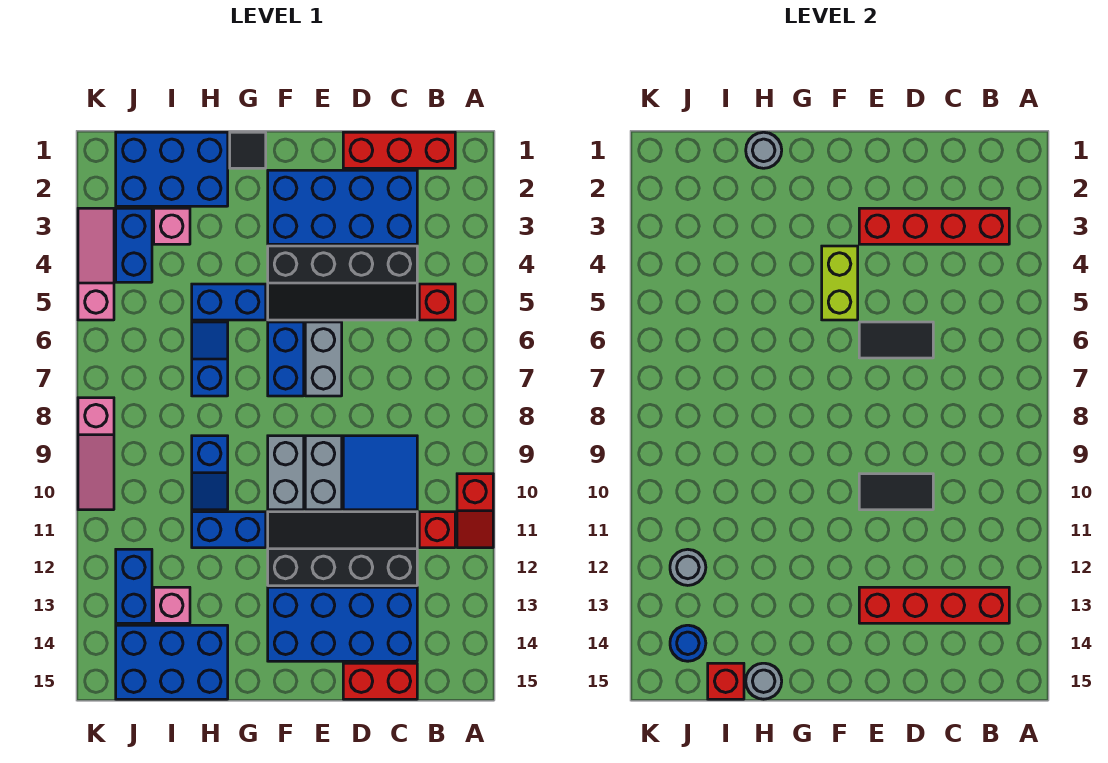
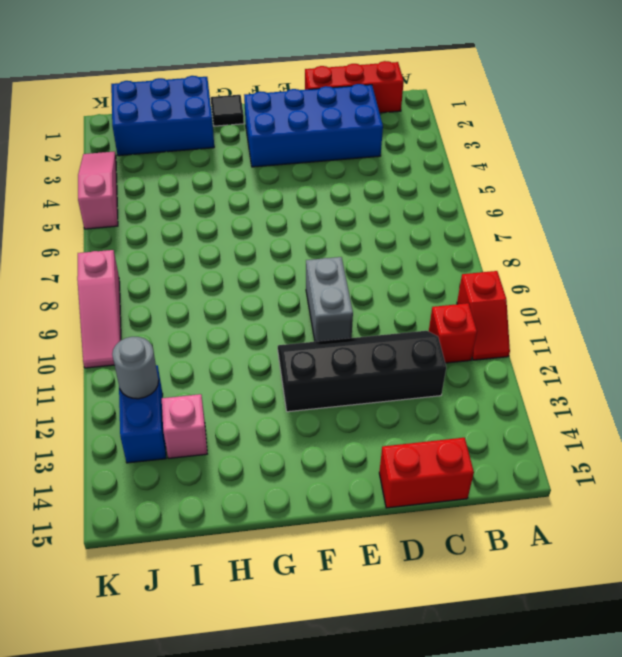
none -> red brick B5 level 1
none -> black slope C4:F5 level 1 top 4
none -> blue tile C9:D10 level 1
none -> blue brick C13:F14 level 1

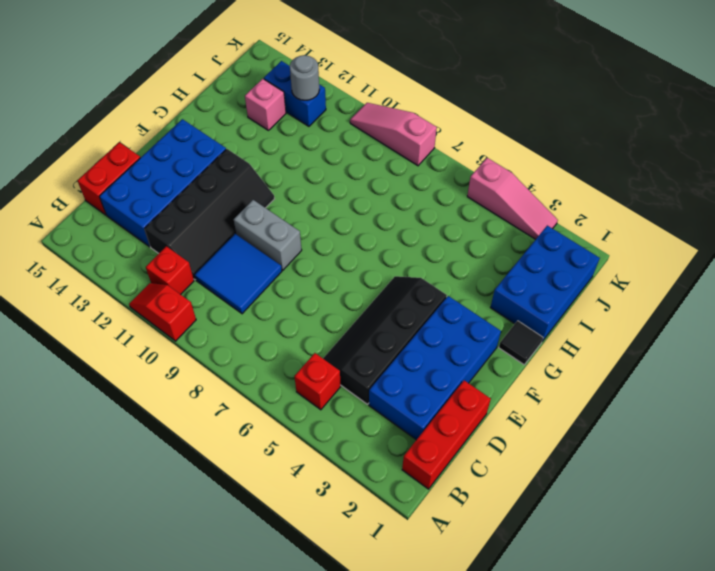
none -> grey brick E6:E7 level 1
none -> blue brick F6:F7 level 1
none -> grey brick F9:F10 level 1
none -> blue brick G5:H5 level 1

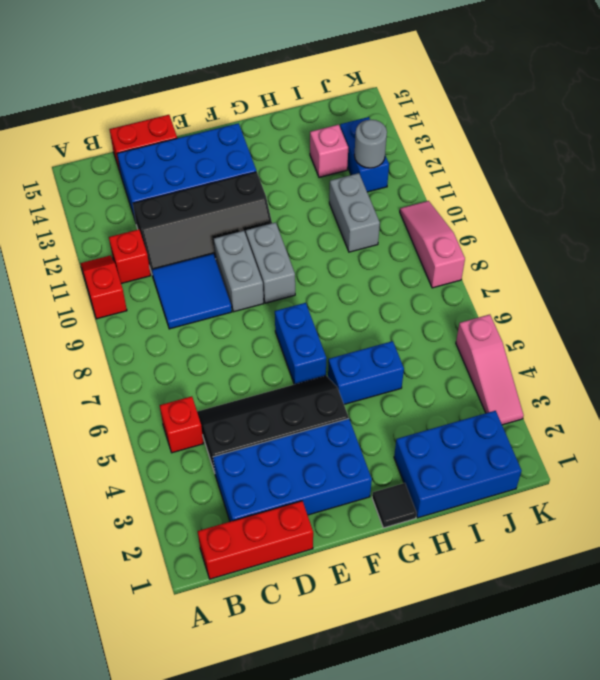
grey brick I10:I11 level 1 -> grey brick E6:E7 level 1
none -> blue brick G11:H11 level 1
none -> blue slope H6:H7 level 1 top 7
none -> blue slope H9:H10 level 1 top 9
none -> blue brick H14:J15 level 1

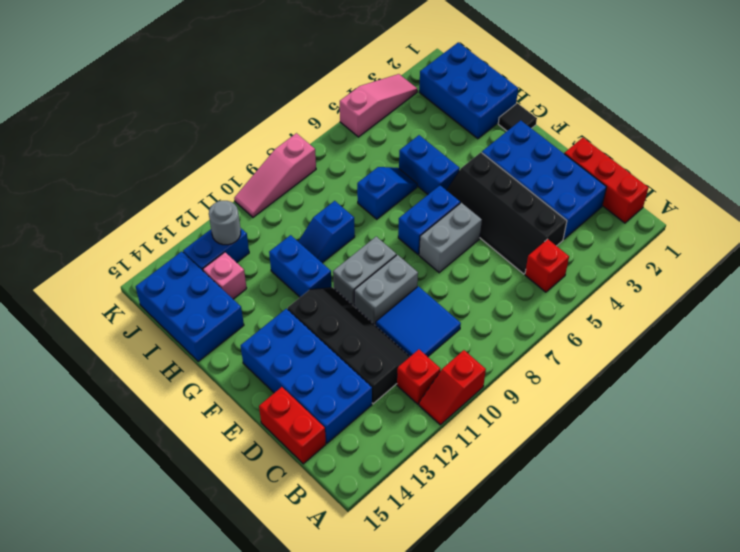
none -> pink brick I3 level 1
none -> blue brick J3:J4 level 1
none -> red brick B3:E3 level 2
none -> red brick B13:E13 level 2

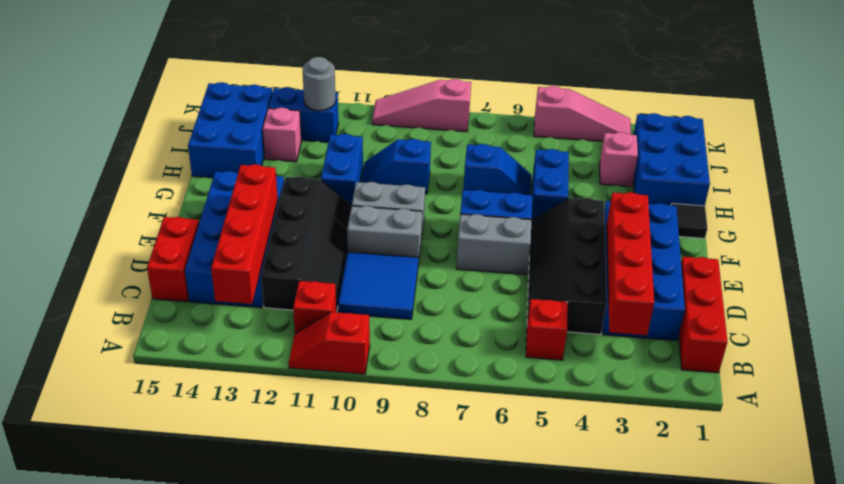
none -> blue brick J3:J4 level 1
none -> black tile D6:E6 level 2
none -> black tile D10:E10 level 2
none -> lime brick F4:F5 level 2

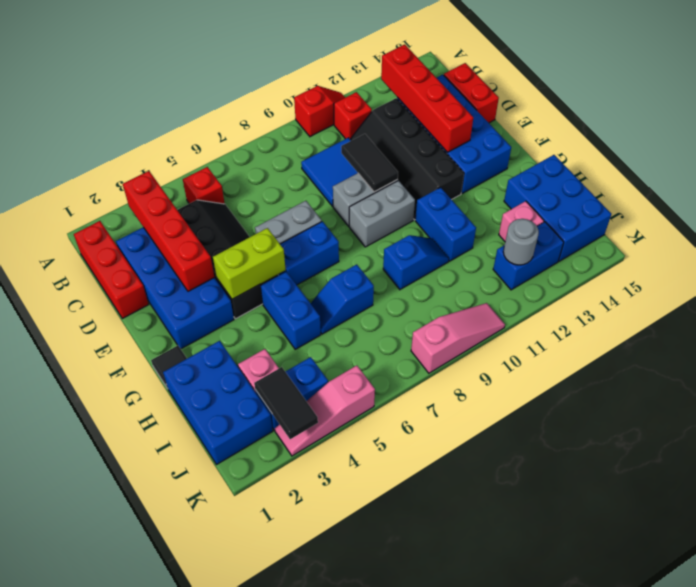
black tile J3:K3 level 2 -> black tile D6:E6 level 2
none -> grey round brick H1 level 2
none -> grey round brick H15 level 2
none -> red brick I15 level 2
none -> blue round brick J14 level 2

